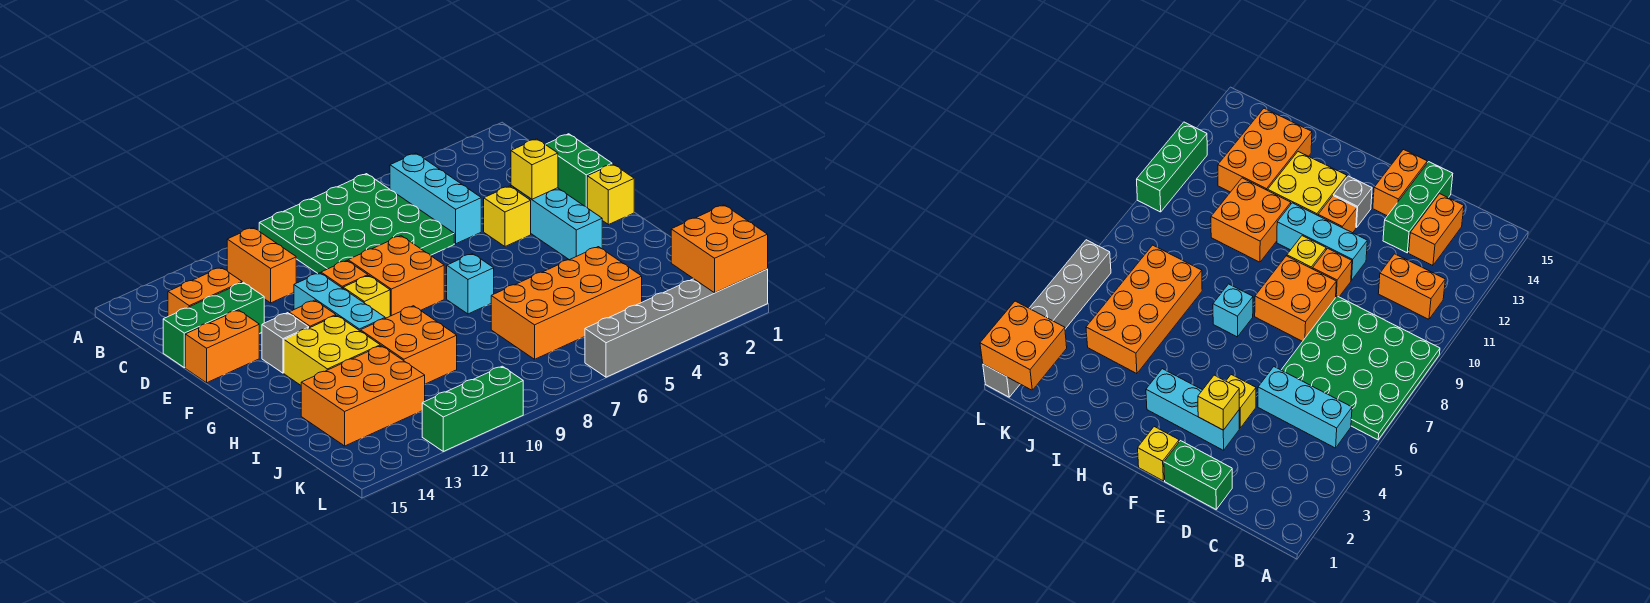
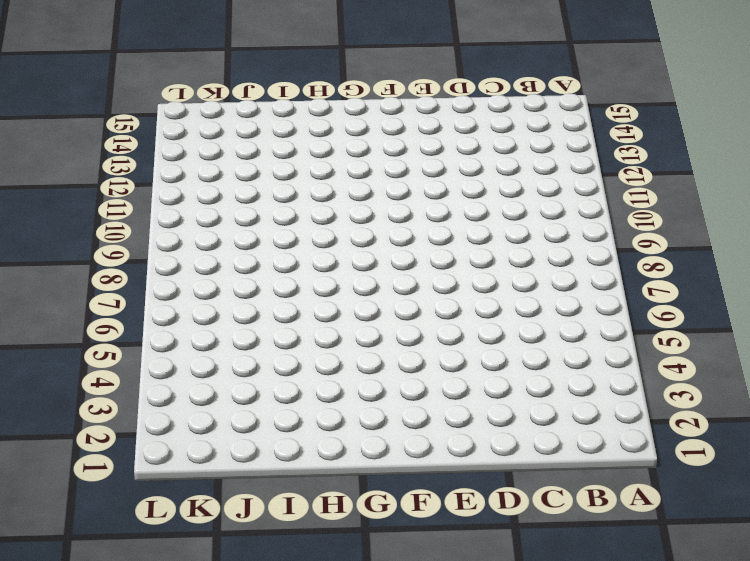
none -> green plate A6:D9 level 1
none -> cyan brick B5:D5 level 1
none -> orange brick B11:C11 level 1

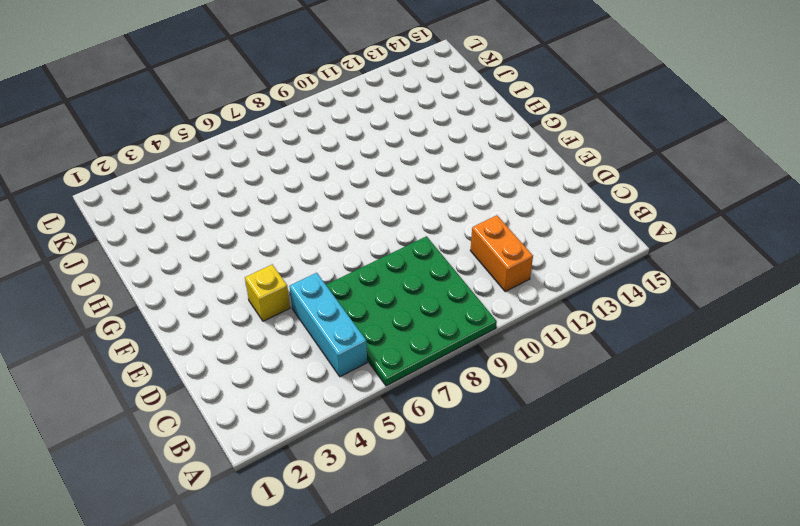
none -> orange brick C13:C14 level 1
none -> green brick D1:E1 level 1
none -> green brick D13:D15 level 1

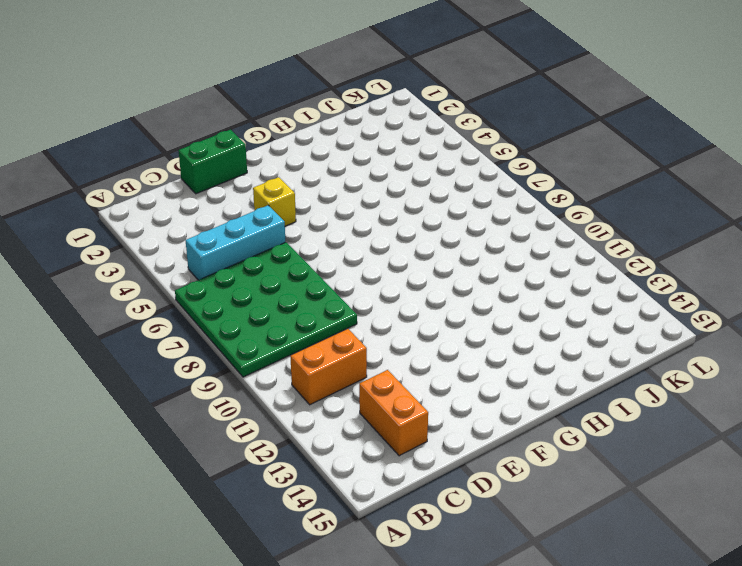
none -> green brick D13:D15 level 1
none -> cyan brick E3:G3 level 1
none -> orange brick E8:F9 level 1

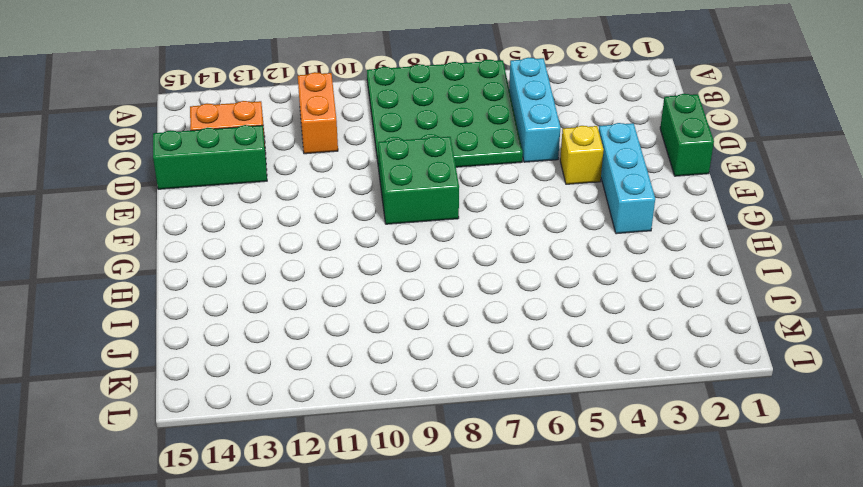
green brick E8:F9 level 1 -> orange brick E8:F9 level 1
none -> orange brick E10 level 1
none -> cyan brick E11:G11 level 1
none -> orange brick E14:E15 level 1

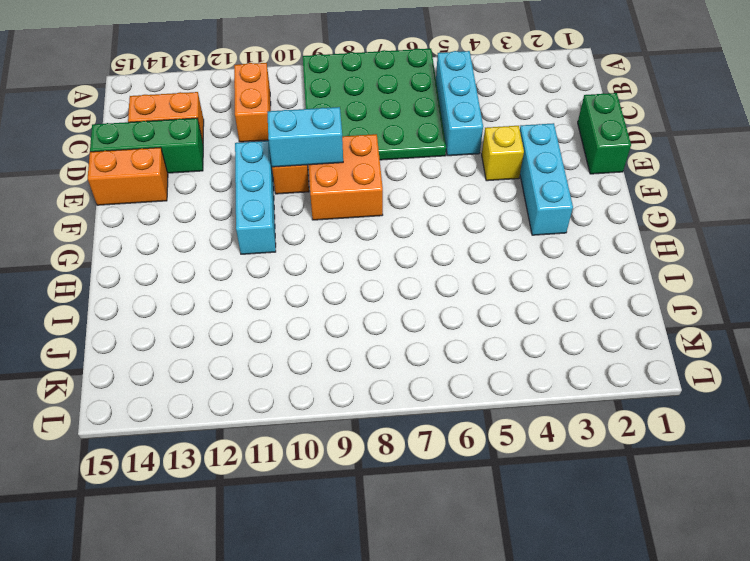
cyan brick E9:E10 level 2 -> none
none -> yellow brick F1 level 1
none -> yellow brick F10 level 1
none -> orange brick F12 level 1

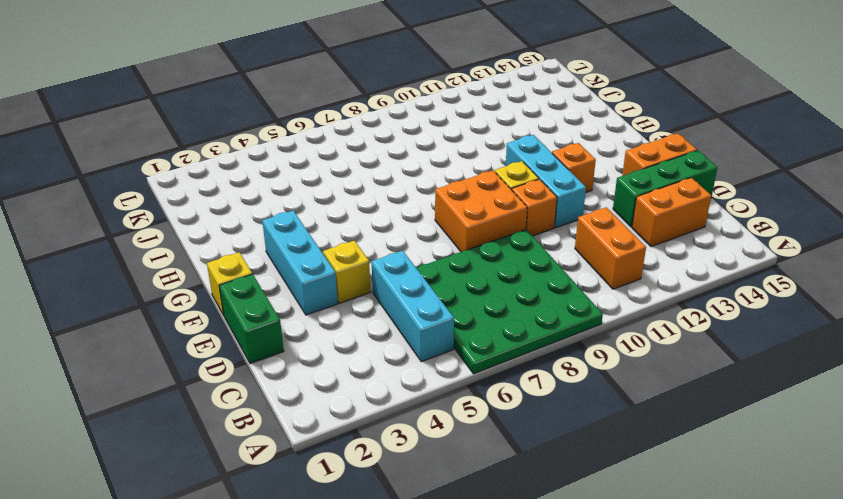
none -> grey brick F13 level 1
none -> cyan brick G7 level 1
none -> yellow brick G12:H13 level 1

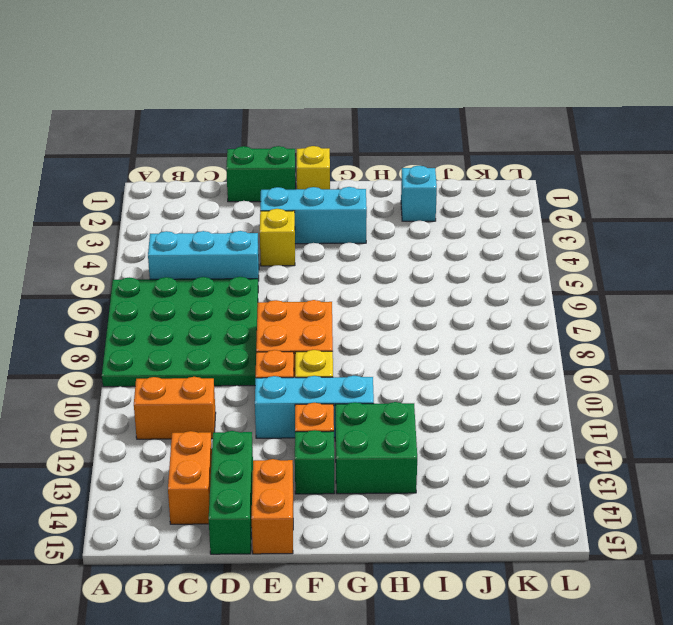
green brick F13 level 1 -> grey brick F13 level 1
green brick G12:H13 level 1 -> yellow brick G12:H13 level 1
cyan brick I2 level 1 -> cyan brick G7 level 1
none -> orange brick H10:I11 level 1
none -> orange brick I4:J7 level 1
none -> orange brick I12:J14 level 1

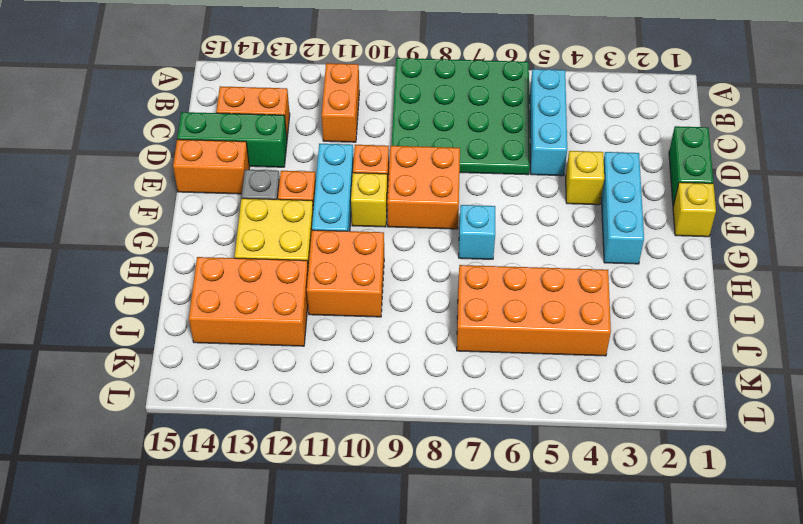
none -> grey brick L1:L6 level 1
none -> green brick L10:L12 level 1
none -> yellow brick E3 level 2

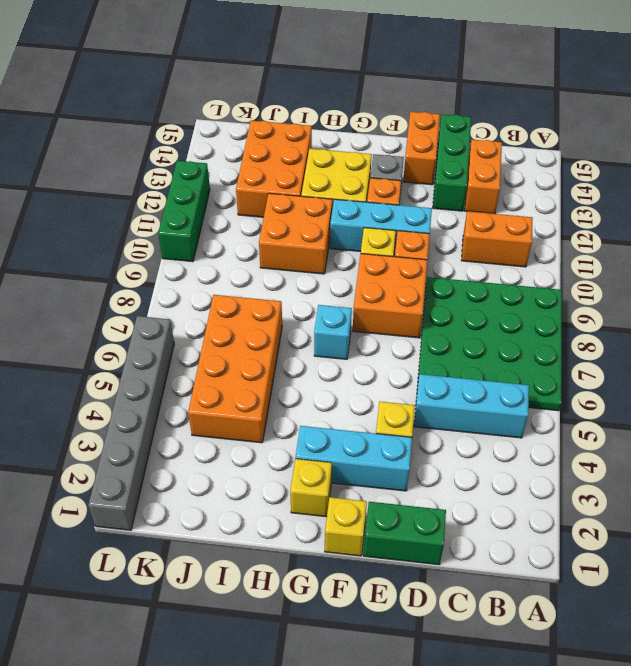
yellow brick G2 level 1 -> yellow brick E3 level 2
none -> orange brick K1:L2 level 2

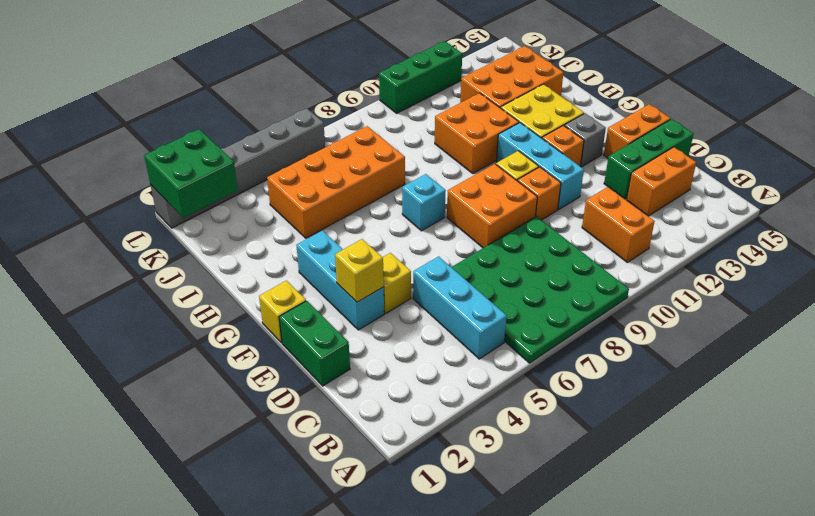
green brick K1:L2 level 2 -> orange brick K1:L2 level 2

